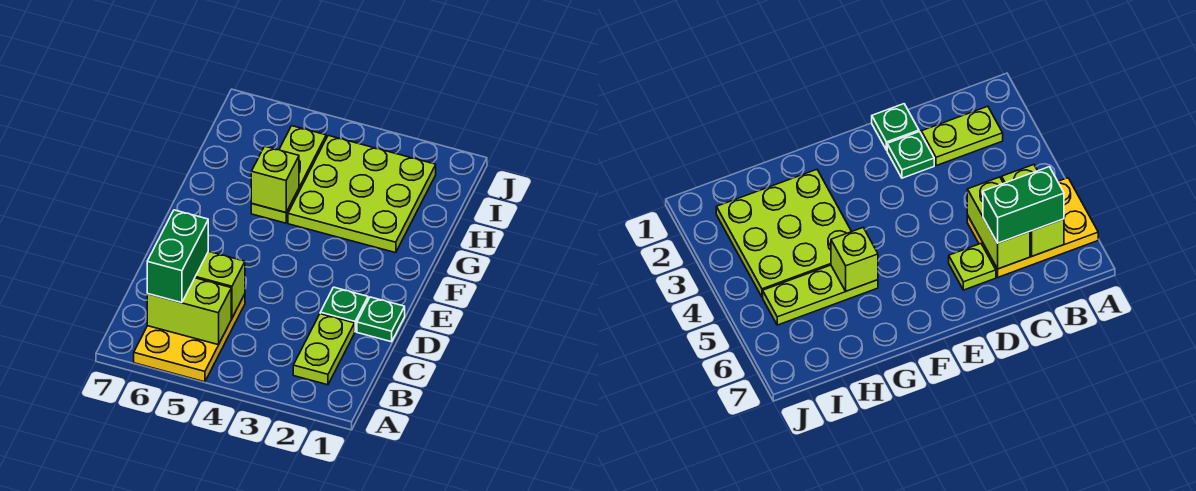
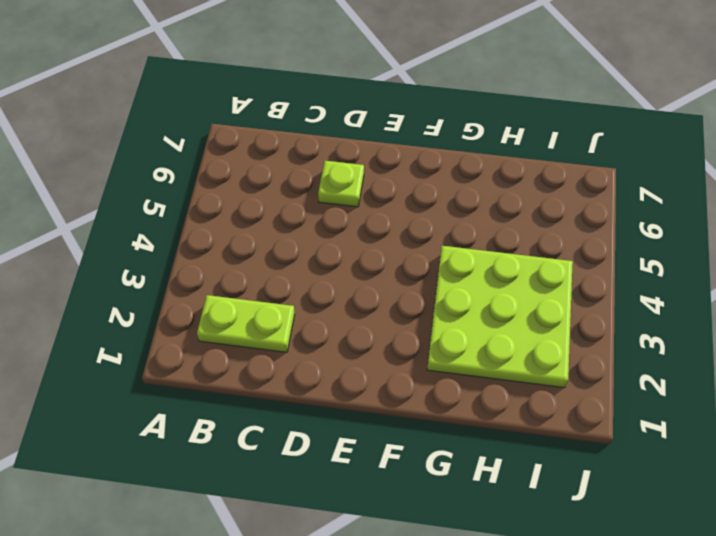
none -> yellow plate A5:C6 level 1
none -> green plate D1 level 1

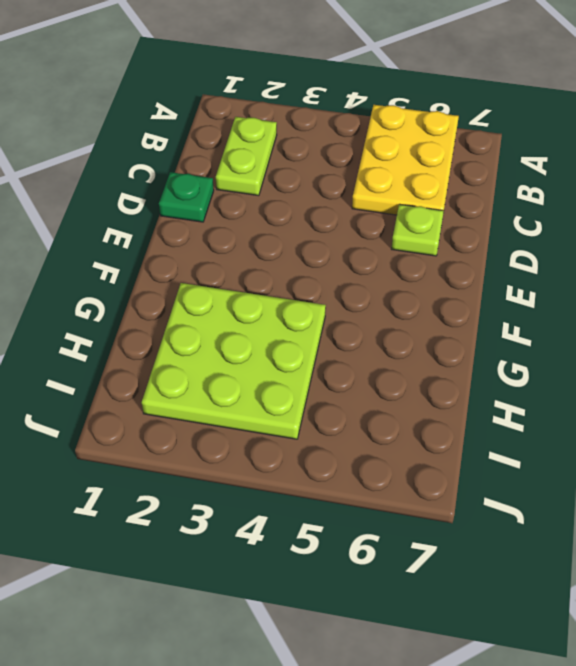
none -> green plate D2 level 1
none -> lime plate G5:I5 level 1

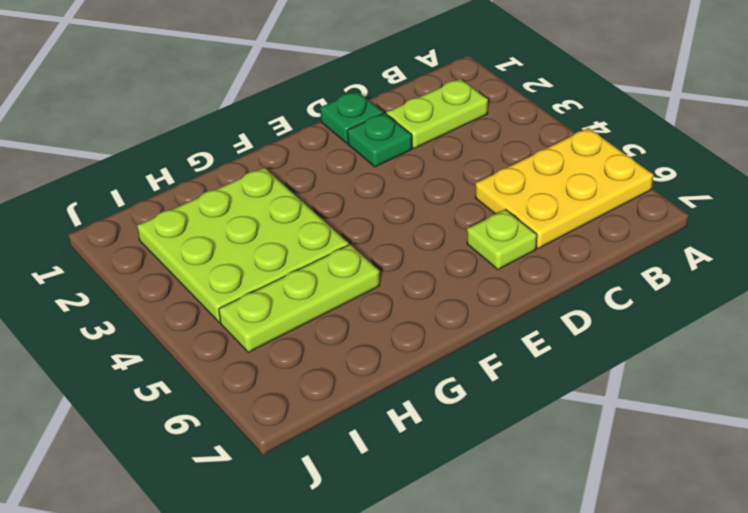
none -> lime brick B5:B6 level 2
none -> lime brick C5:C6 level 2

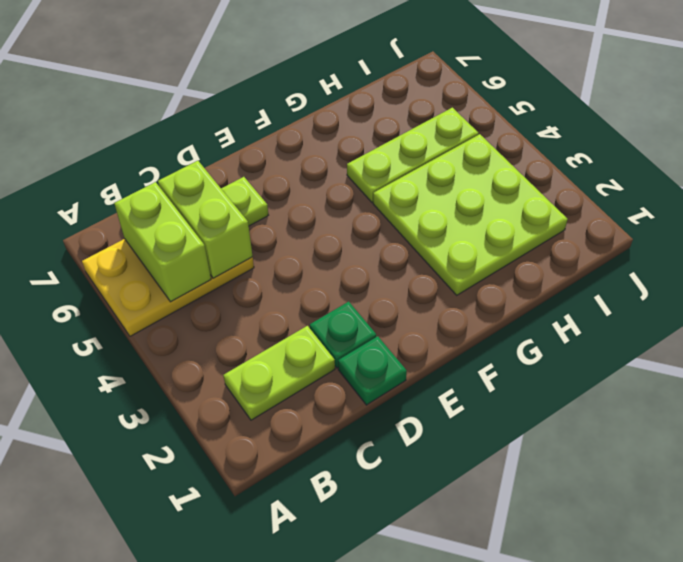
none -> lime brick G5 level 2
none -> green brick B6:C6 level 3

